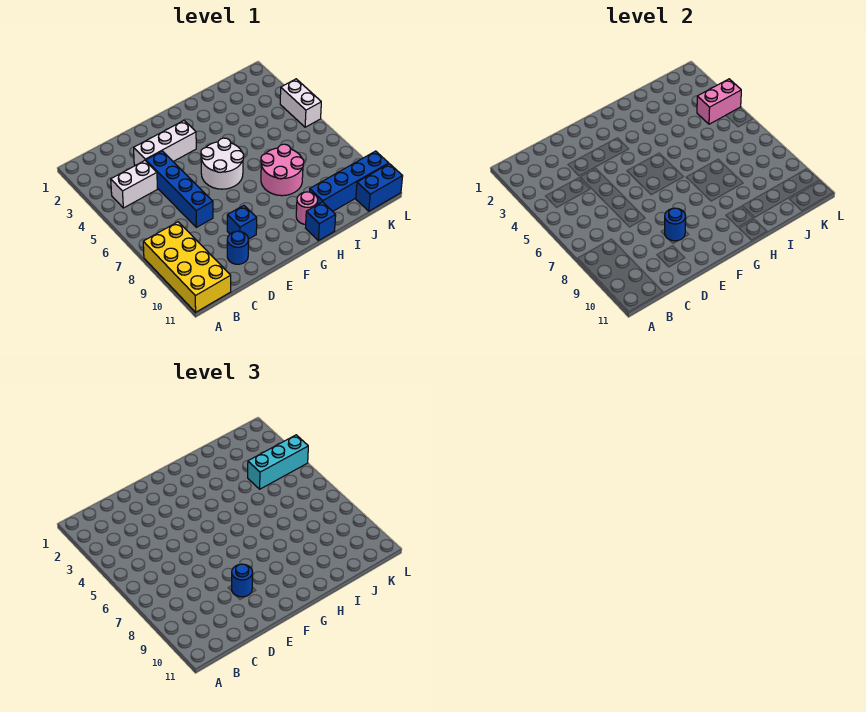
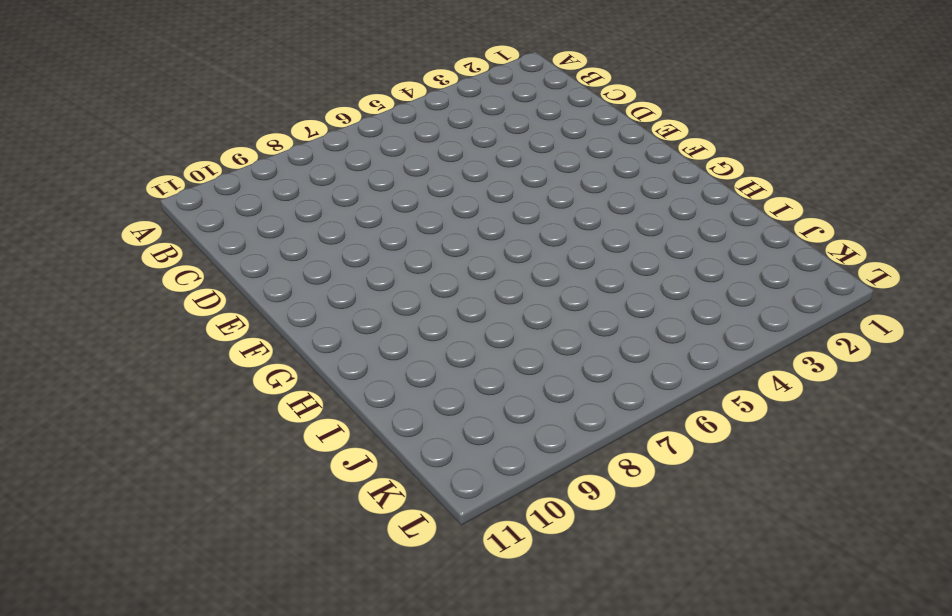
none -> yellow brick A8:B11 level 1
none -> white brick B4:C4 level 1
none -> white brick D3:F3 level 1

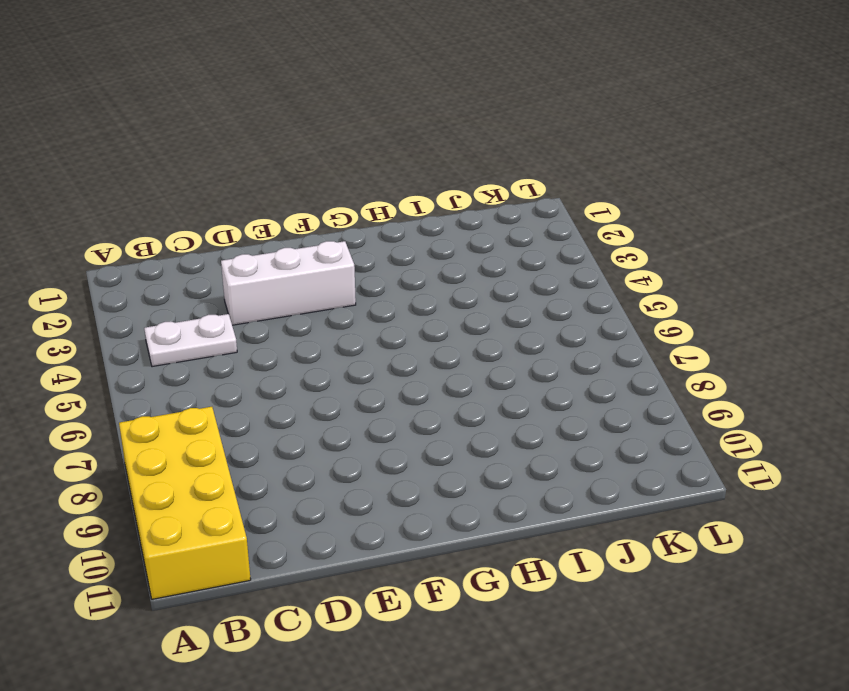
white plate B4:C4 level 1 -> white brick B4:C4 level 1
none -> blue brick D4:D7 level 1
none -> blue round brick D10 level 1
none -> blue brick E9 level 1

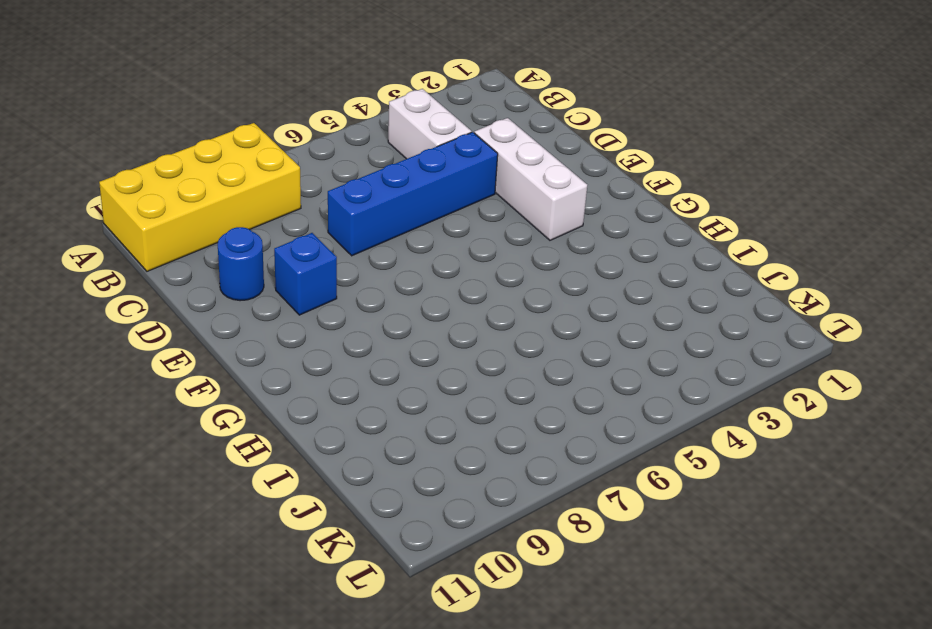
none -> white round brick F5:G6 level 1
none -> pink round brick H7:I8 level 1
none -> pink round brick H10 level 1

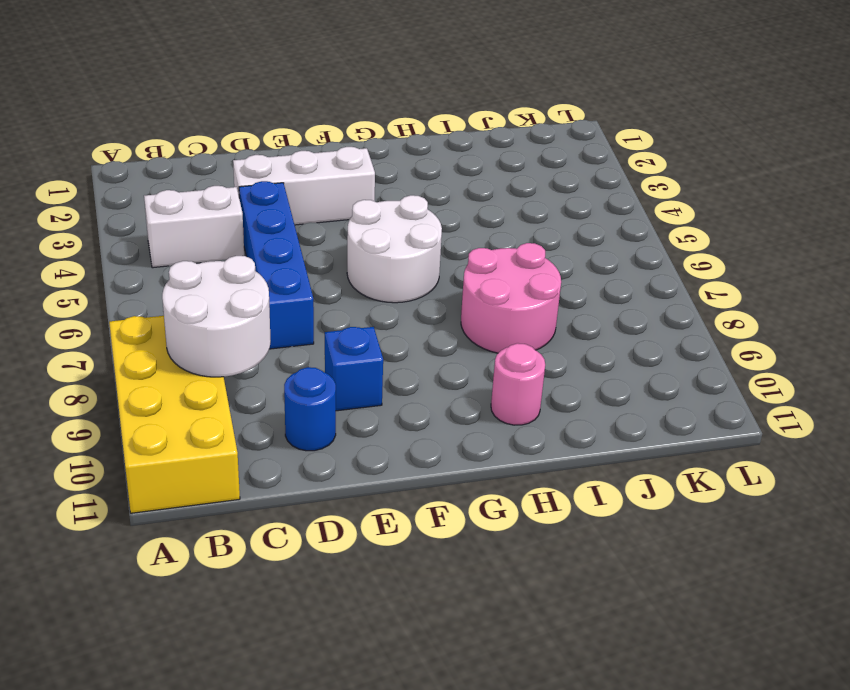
white round brick B8:C9 level 2 -> none
none -> blue brick H11 level 1
none -> blue brick I10:L10 level 1
none -> blue brick K11:L11 level 1

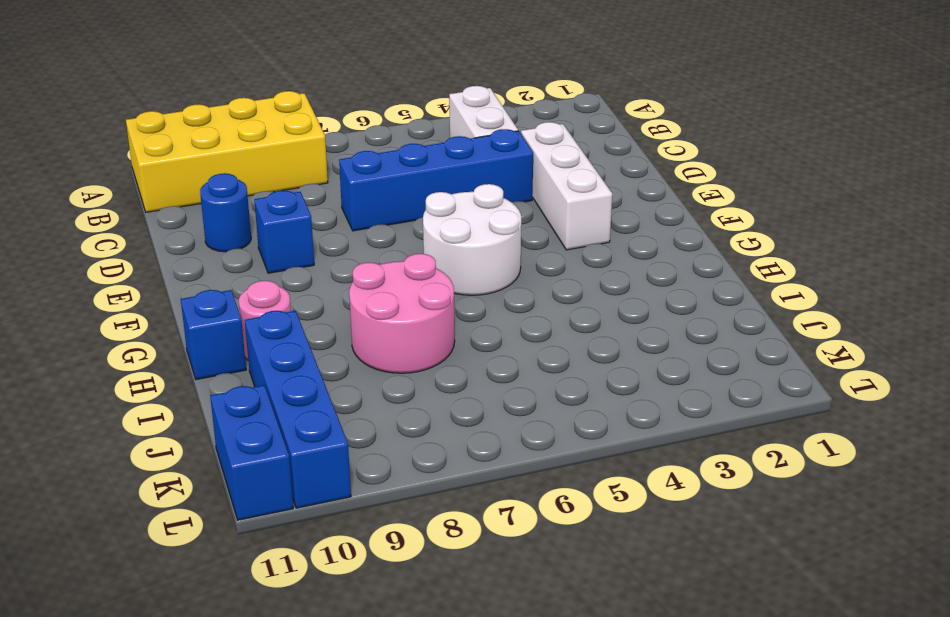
none -> white brick L4:L5 level 1
none -> blue round brick E9 level 2
none -> pink brick K4:L4 level 2

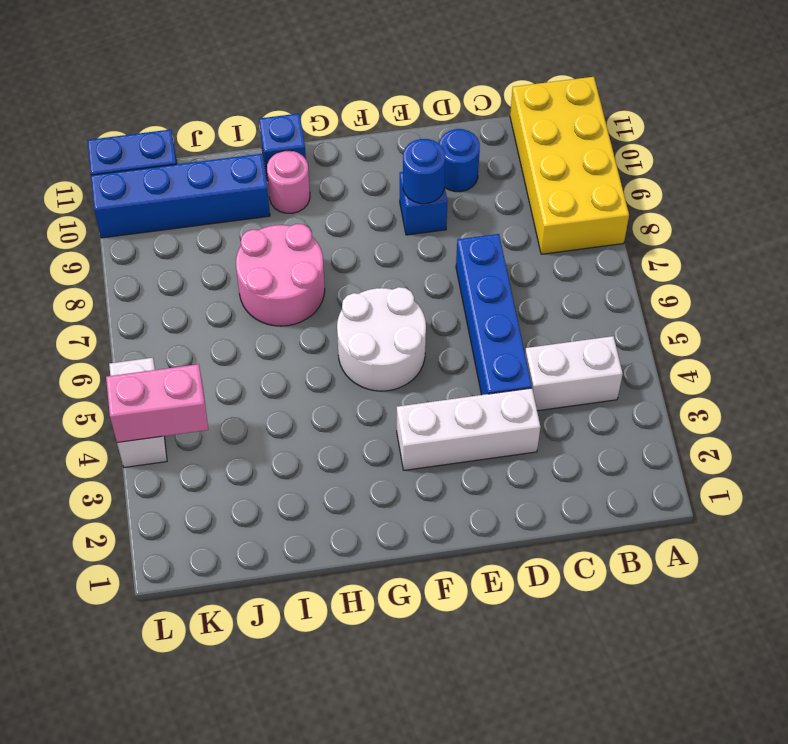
none -> blue round brick E9 level 3
none -> cyan brick J4:L4 level 3

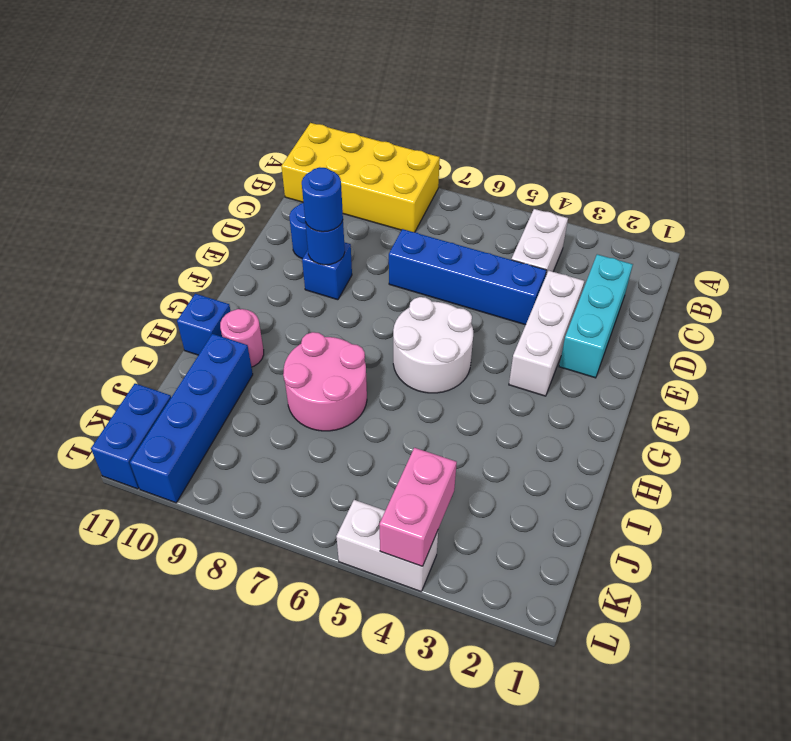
cyan brick C2:E2 level 1 -> cyan brick J4:L4 level 3

